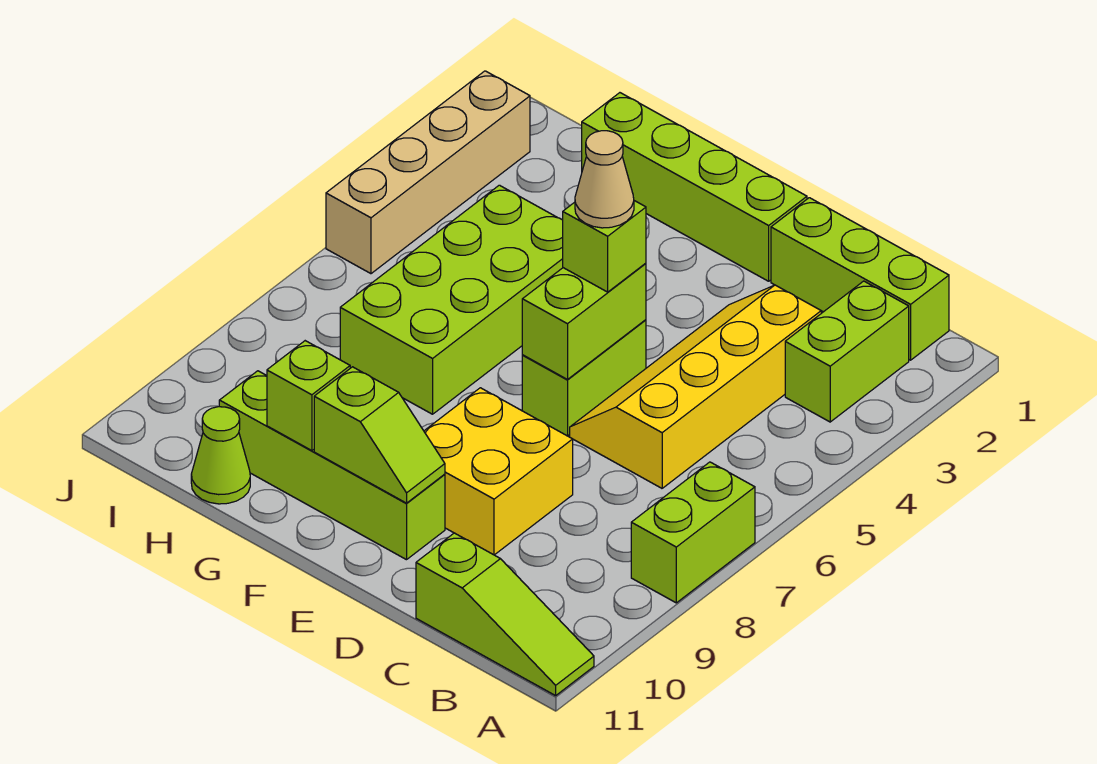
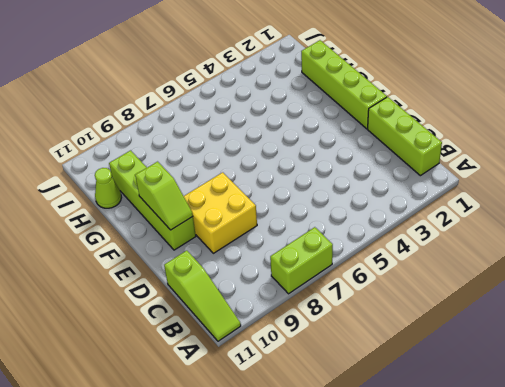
none -> lime brick B2:B3 level 1
none -> yellow slope C3:D6 level 1 top C
none -> lime brick E5:E6 level 1

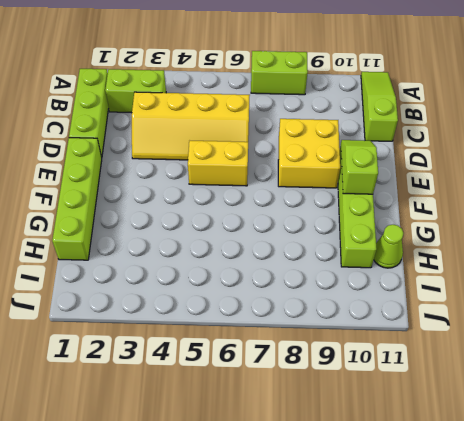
yellow brick E5:E6 level 1 -> lime brick E5:E6 level 1
none -> lime brick G4:H7 level 1
none -> tan brick J2:J5 level 1
none -> lime brick E5:E6 level 2

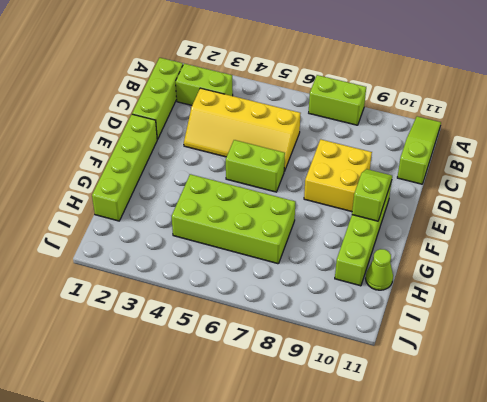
none -> tan brick J2:J5 level 1
none -> lime brick E5:E6 level 2
none -> lime brick G10 level 2

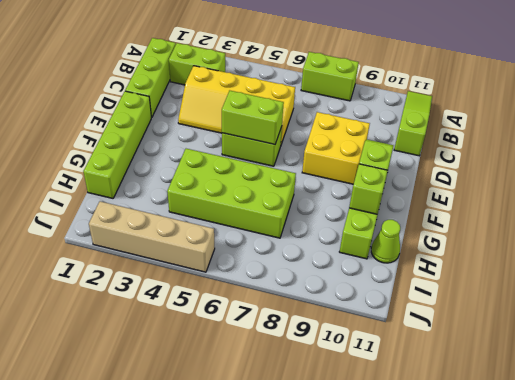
none -> lime brick E5 level 3
none -> tan cone E5 level 4

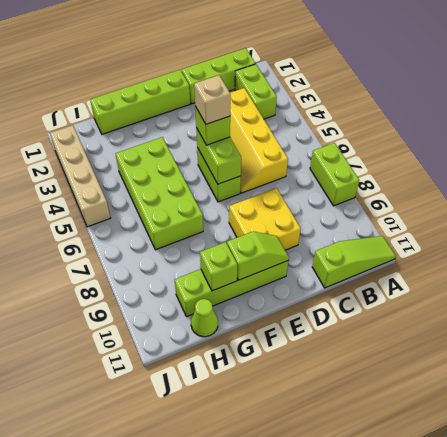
tan brick E5 level 4 -> tan cone E5 level 4

